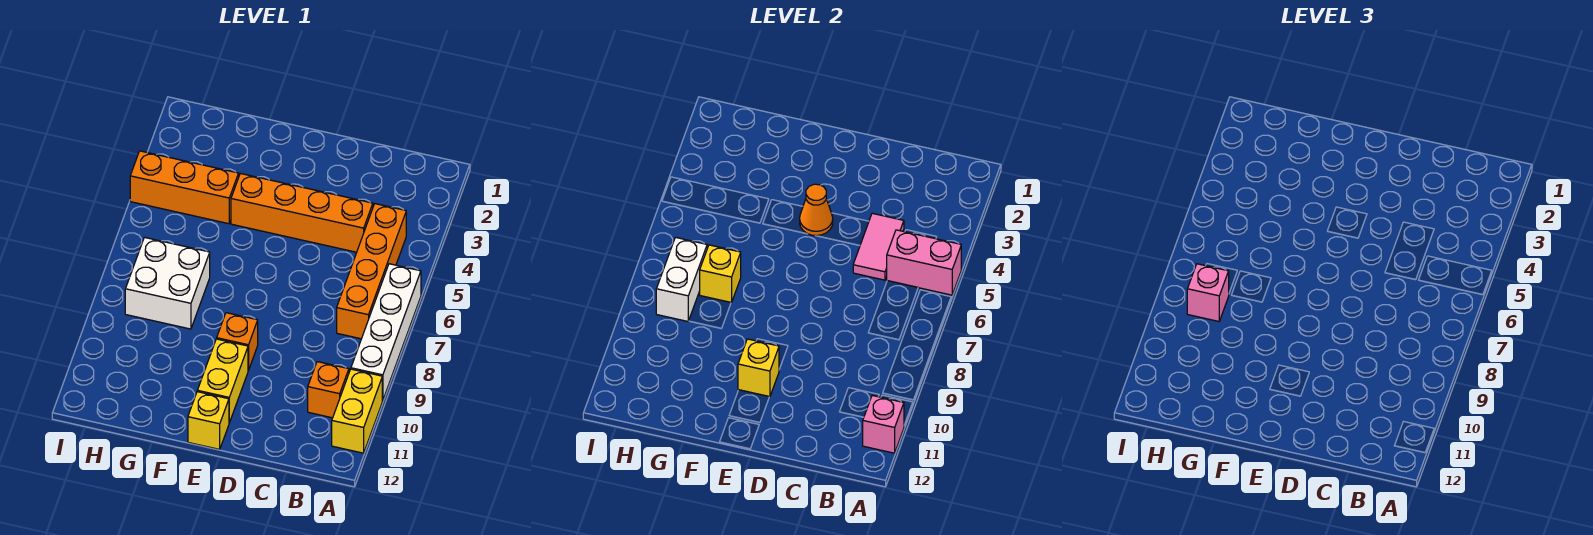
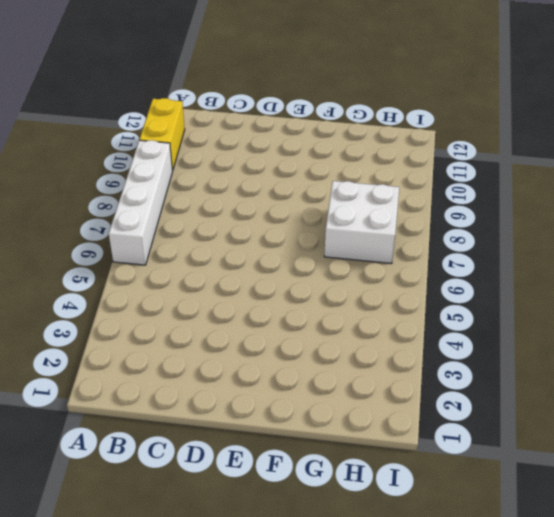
none -> orange brick B4:B7 level 1
none -> orange brick B10 level 1
none -> orange brick C4:F4 level 1

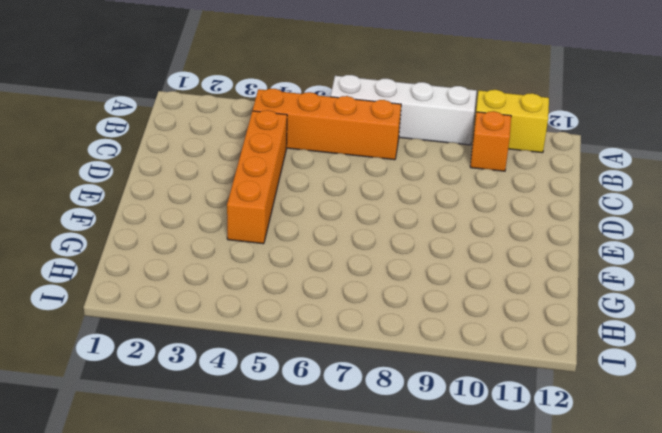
none -> orange brick E9 level 1
none -> yellow brick E10:E11 level 1
none -> yellow brick E12 level 1

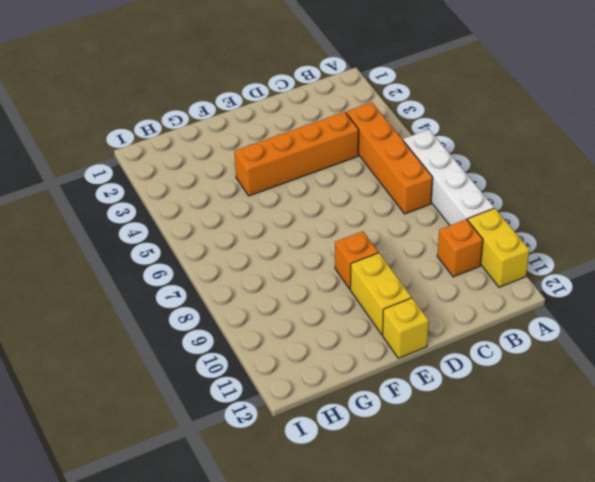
none -> orange brick G4:I4 level 1
none -> white brick G7:H8 level 1
none -> pink brick A5:B5 level 2

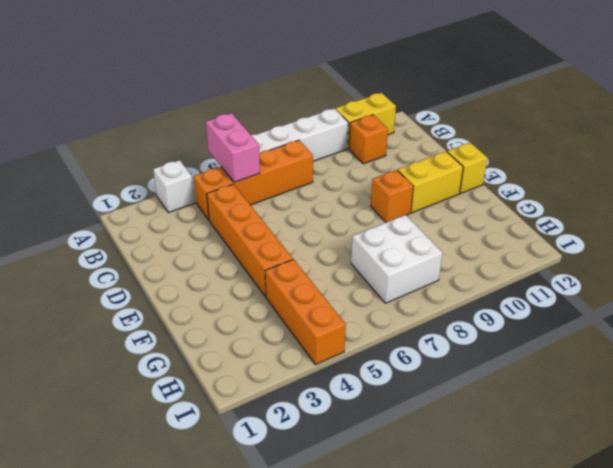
white brick A3 level 1 -> none
none -> pink brick A11 level 2
none -> pink tile C4:C5 level 2
none -> orange cone E4 level 2

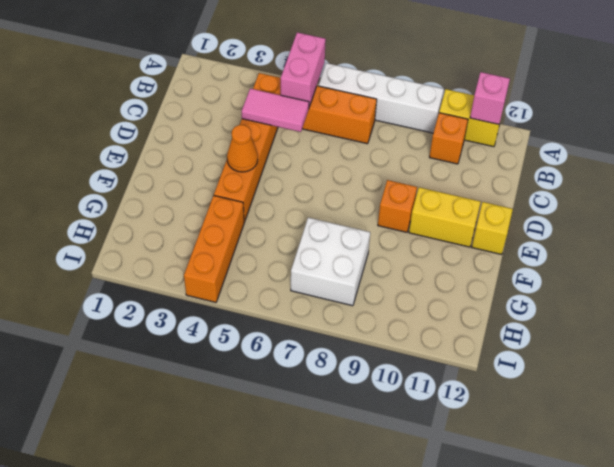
none -> yellow brick E10 level 2
none -> yellow brick G7 level 2
none -> white brick H7:H8 level 2

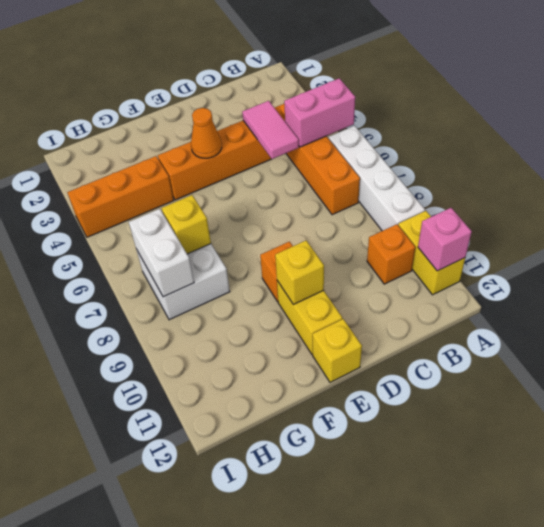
none -> pink brick H8 level 3

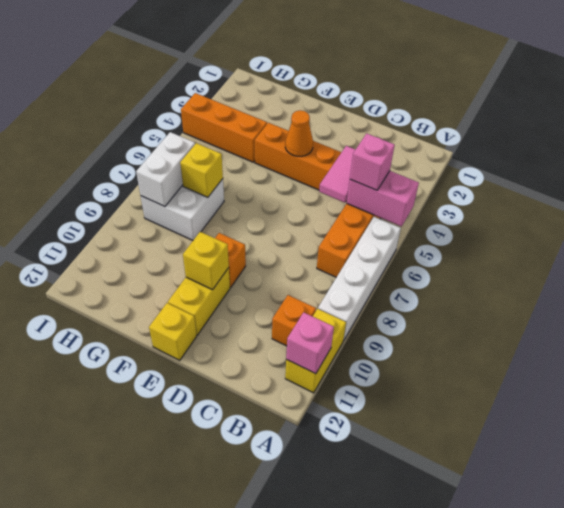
pink brick B5 level 3 -> pink brick H8 level 3

